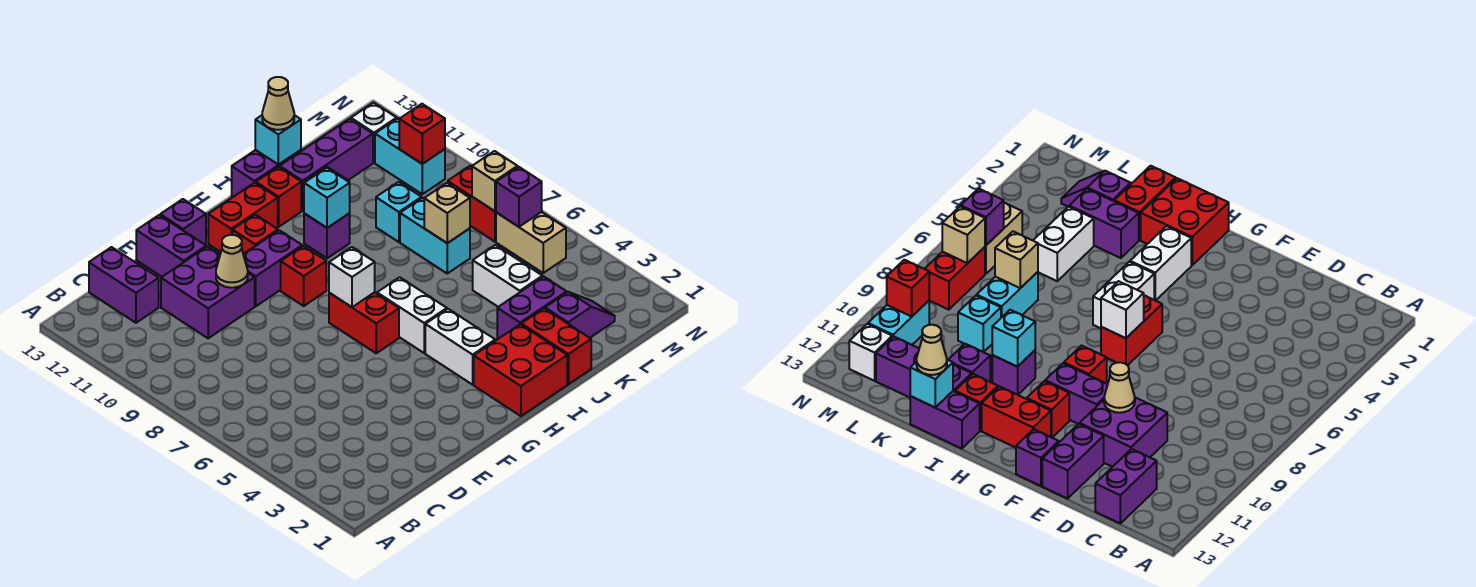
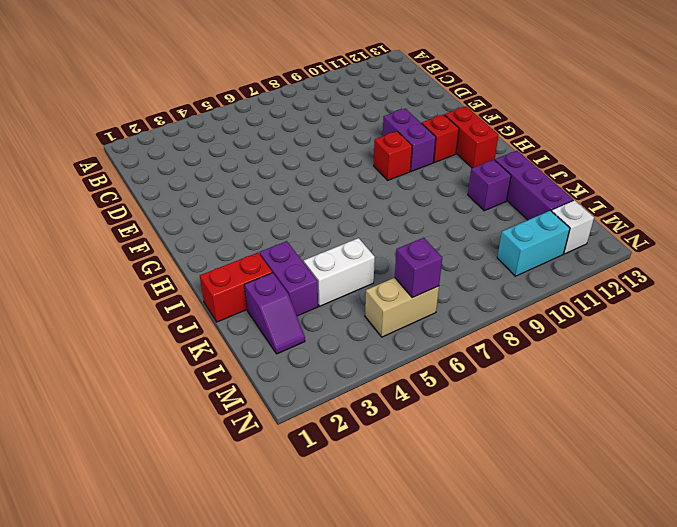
none -> purple brick C12:C13 level 1
none -> purple brick D10:E11 level 1
none -> purple brick E12:E13 level 1
none -> purple brick F13 level 1

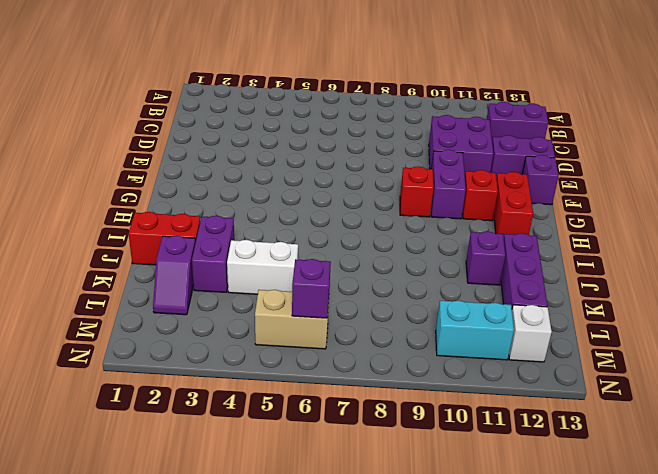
none -> red brick G6:G7 level 1
none -> red brick H1:I2 level 1
none -> white brick H3:H4 level 1
none -> white brick H5:H6 level 1

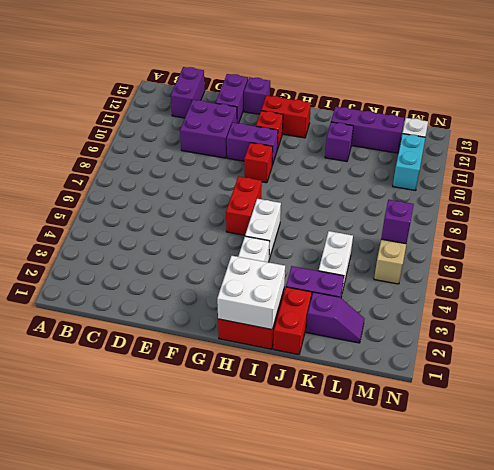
white brick H1:I2 level 2 -> none
none -> purple brick I10 level 1
none -> red brick I12 level 1
none -> purple brick I13:J13 level 1
none -> cyan brick K7:K8 level 1

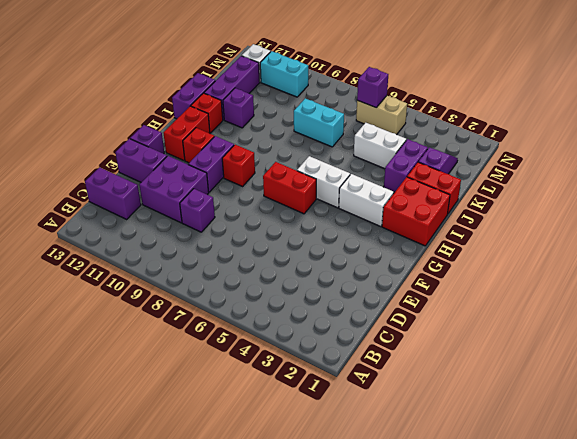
purple brick D9 level 1 -> purple brick I10 level 1
none -> cyan brick K9 level 1
none -> red brick M7:M8 level 1
none -> tan cone E10 level 2
none -> white brick G7 level 2

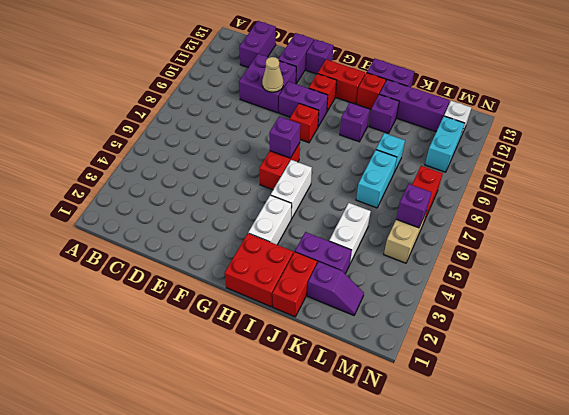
purple brick G7 level 2 -> white brick G7 level 2
none -> cyan brick I10 level 2
none -> cyan brick J13 level 2
none -> tan brick K7 level 2
none -> tan brick M7 level 2

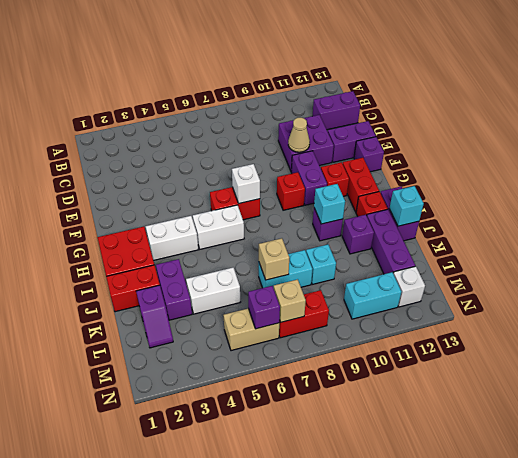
none -> red brick M10 level 2
none -> tan cone J13 level 3

